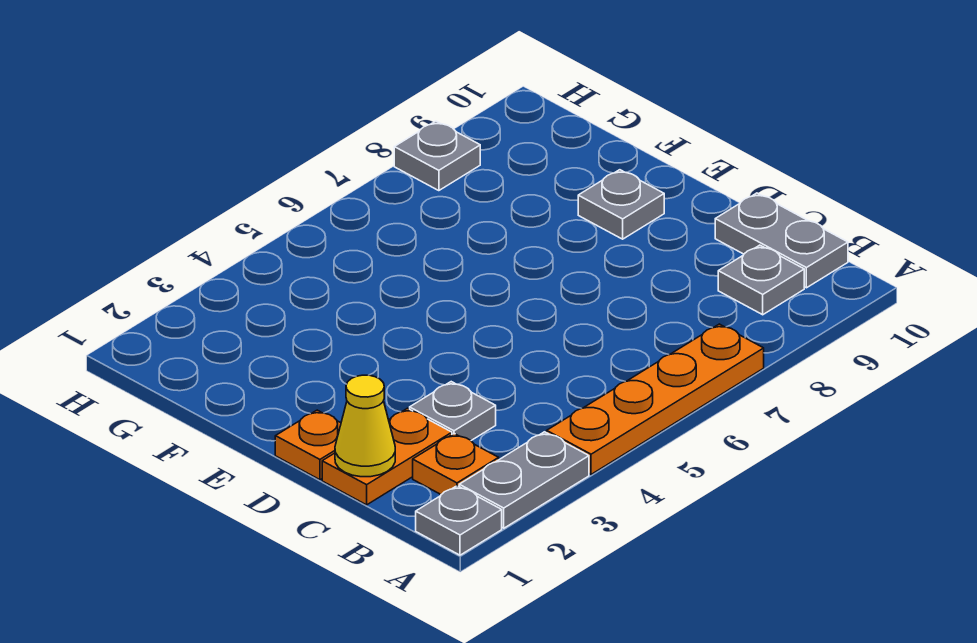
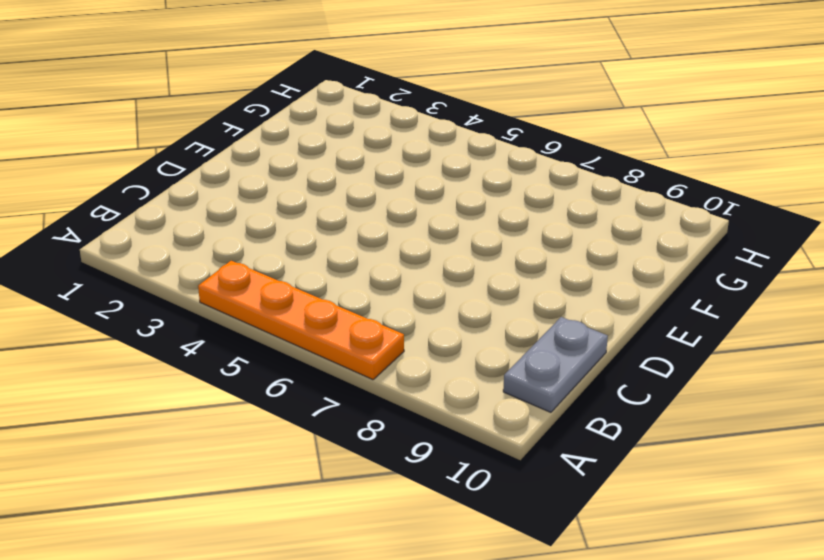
none -> grey plate A1 level 1
none -> grey plate A2:A3 level 1
none -> orange plate B2 level 1

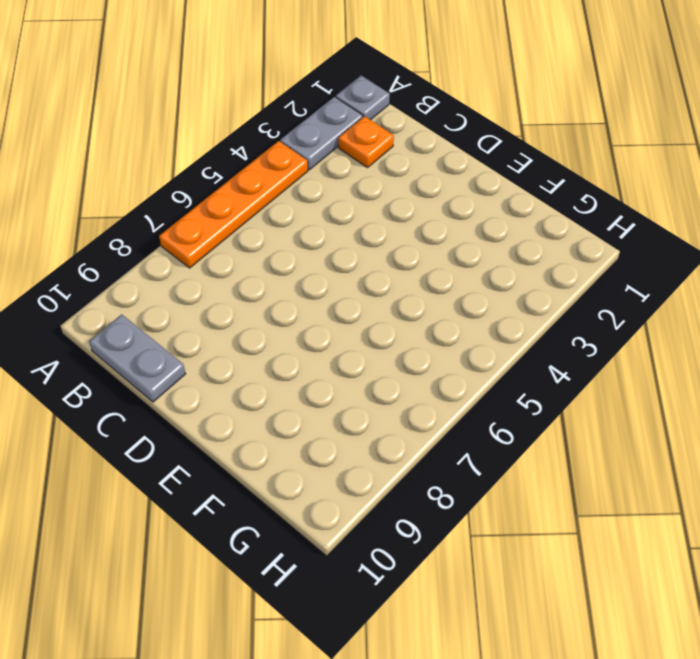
none -> grey plate B9 level 1
none -> orange plate C1:C2 level 1
none -> grey plate C3 level 1

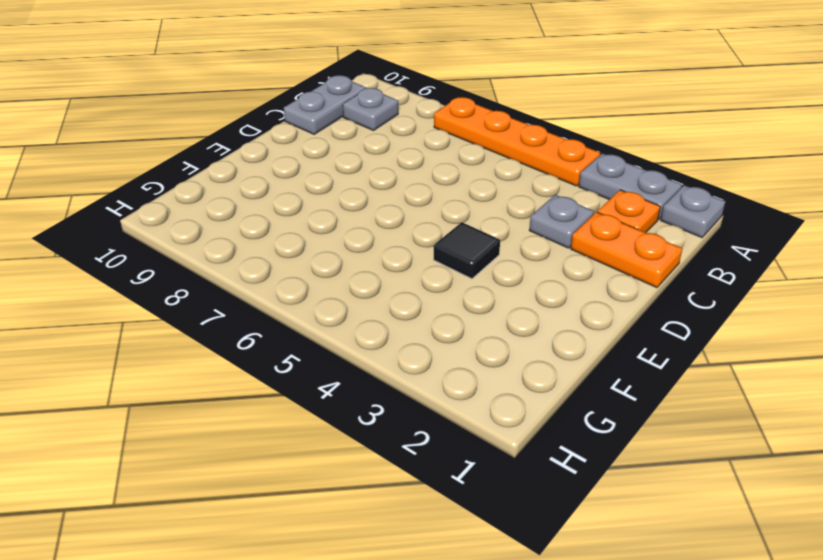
black tile E4 level 1 -> none
none -> orange plate D1 level 1
none -> grey plate E9 level 1
none -> grey plate H8 level 1

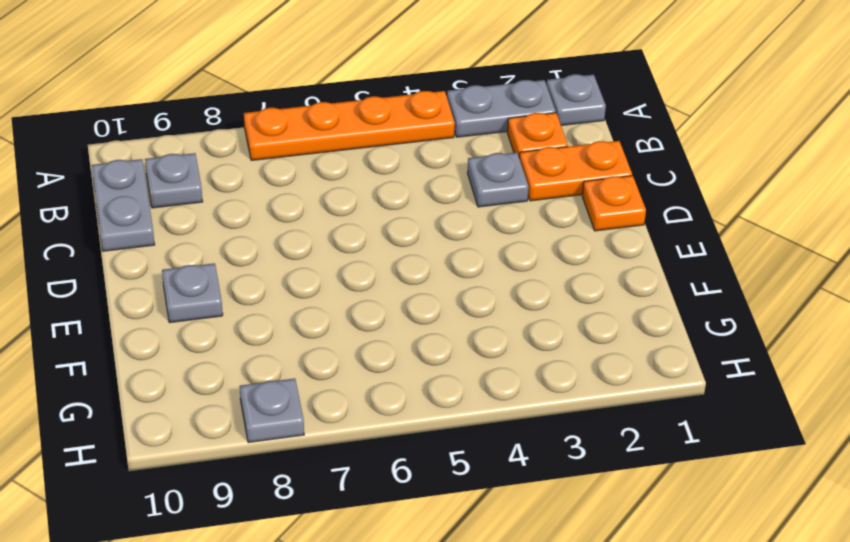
none -> yellow cone C1 level 2

